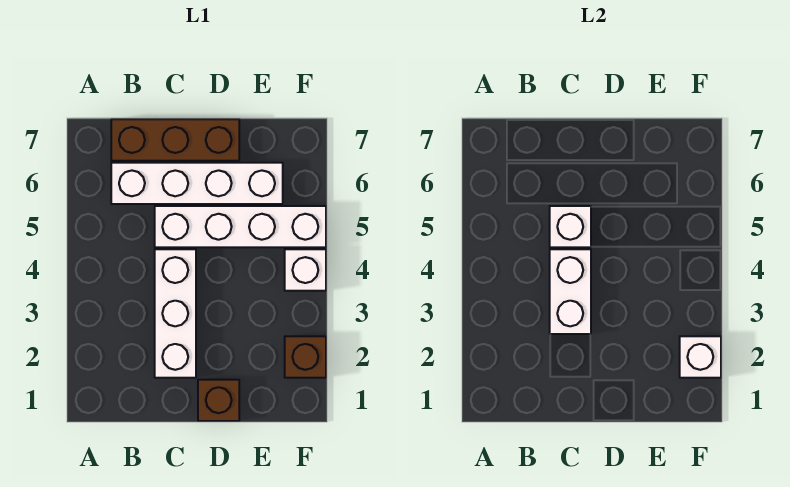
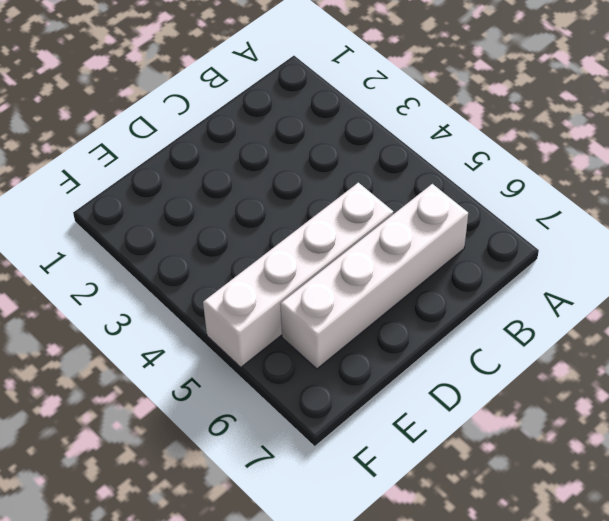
none -> brown brick B7:D7 level 1
none -> white brick C2:C4 level 1

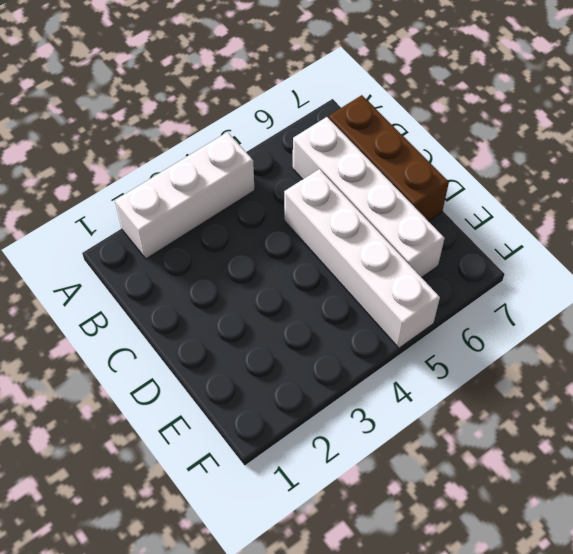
white brick A2:A4 level 1 -> white brick C2:C4 level 1
none -> brown brick D1 level 1
none -> brown brick F2 level 1

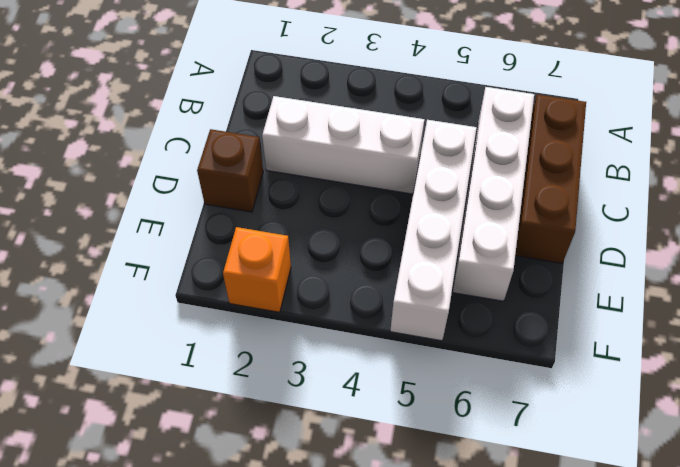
orange brick F2 level 1 -> brown brick F2 level 1
none -> white brick F4 level 1
none -> white brick C3:C4 level 2

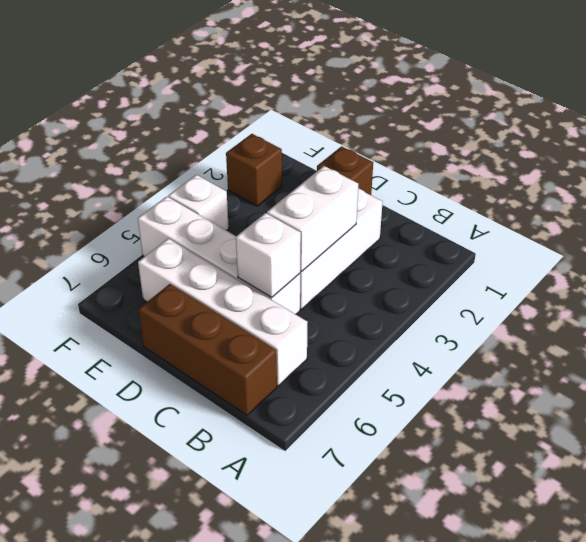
none -> white brick F2 level 2

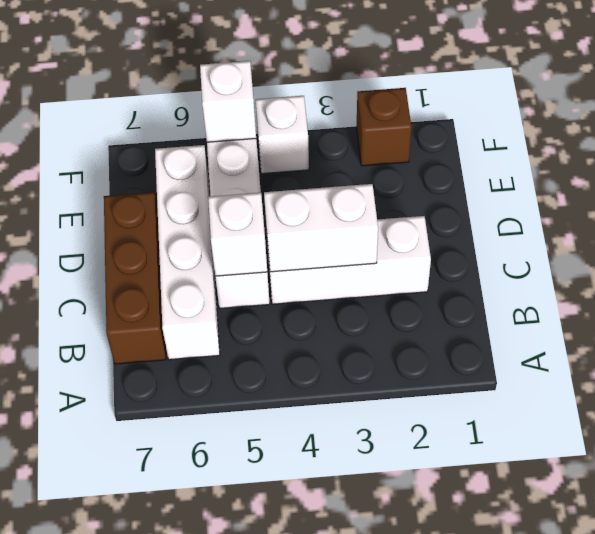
white brick F5 level 2 -> white brick F2 level 2
none -> brown brick D1 level 1

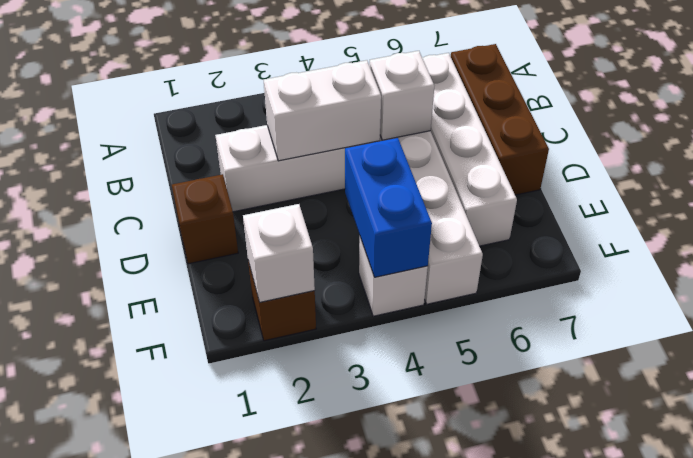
blue brick E4:F4 level 2 -> none

